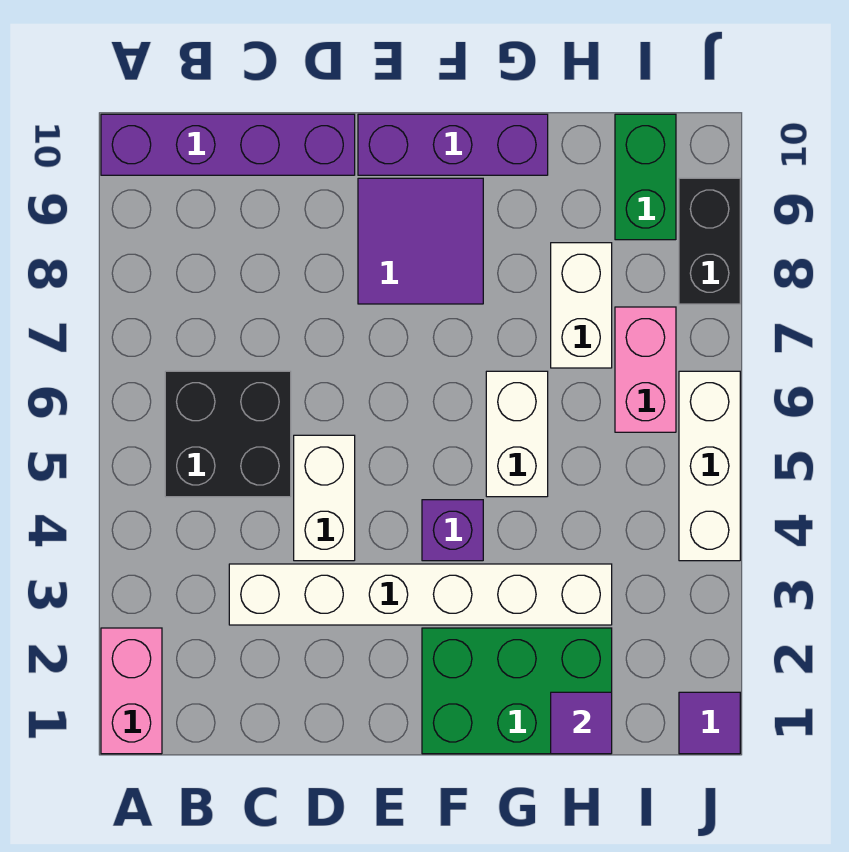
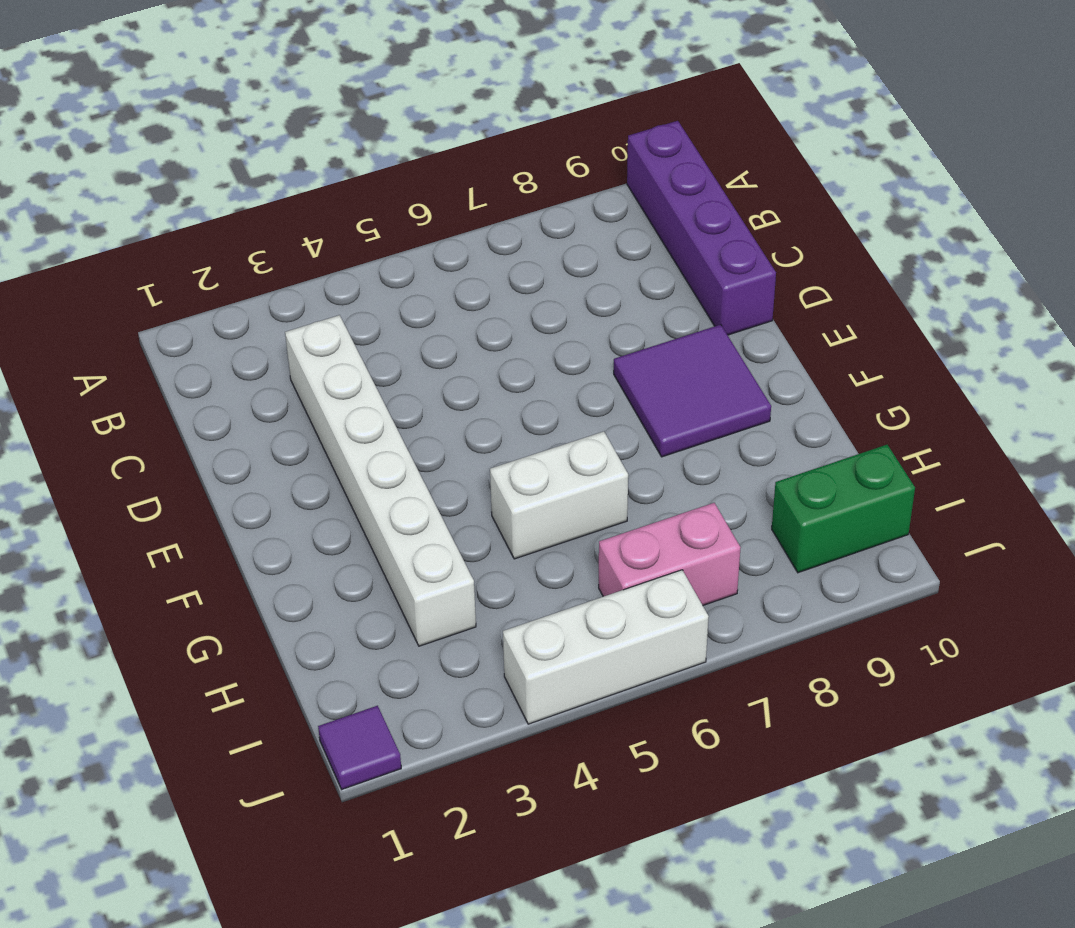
none -> pink brick A1:A2 level 1
none -> black brick B5:C6 level 1
none -> white brick D4:D5 level 1

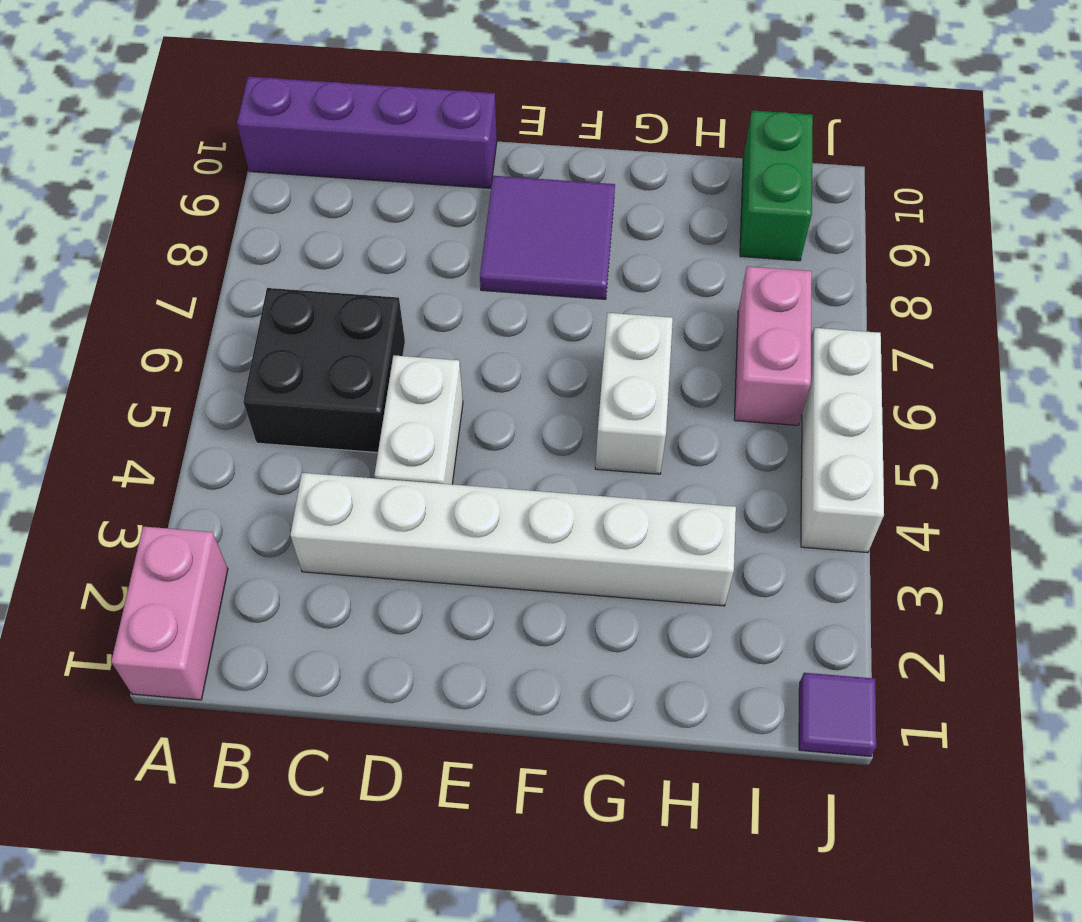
none -> purple brick E10:G10 level 1
none -> green brick F1:H2 level 1
none -> purple brick F4 level 1

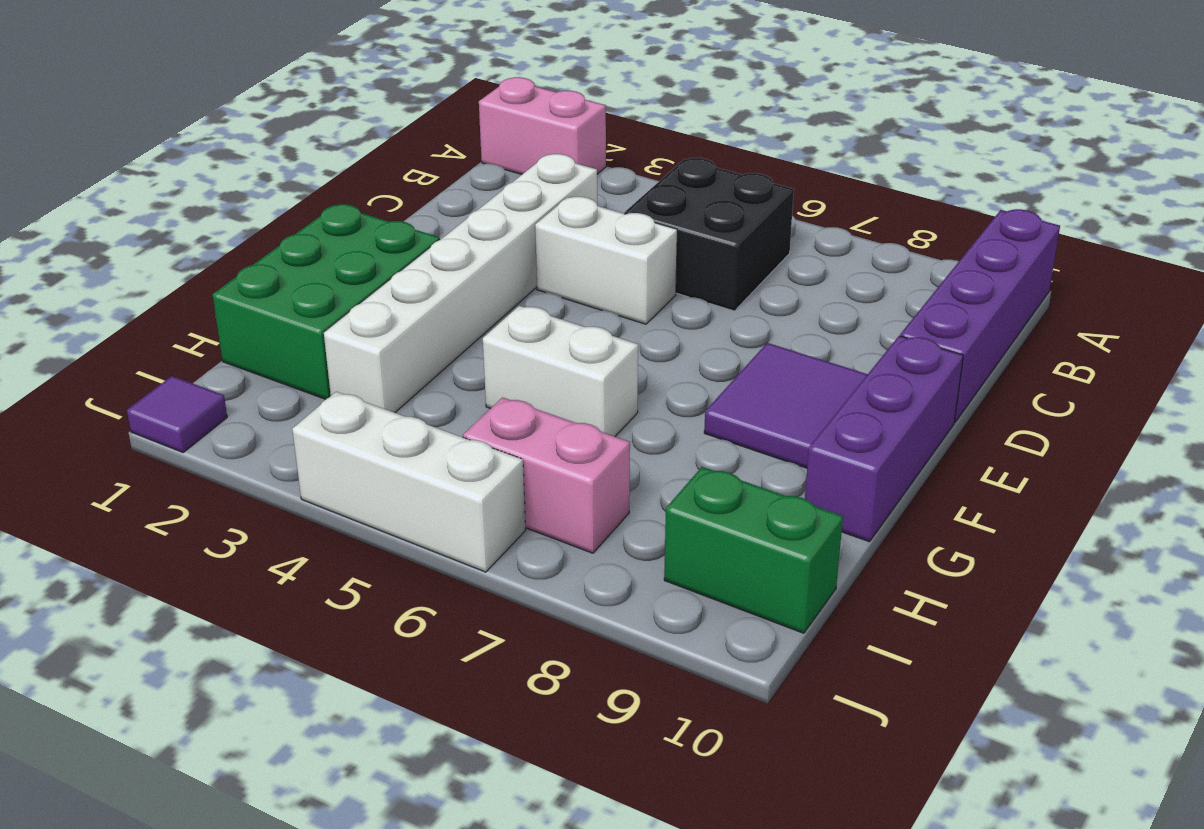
none -> purple brick F4 level 1
none -> white brick H7:H8 level 1
none -> black brick J8:J9 level 1

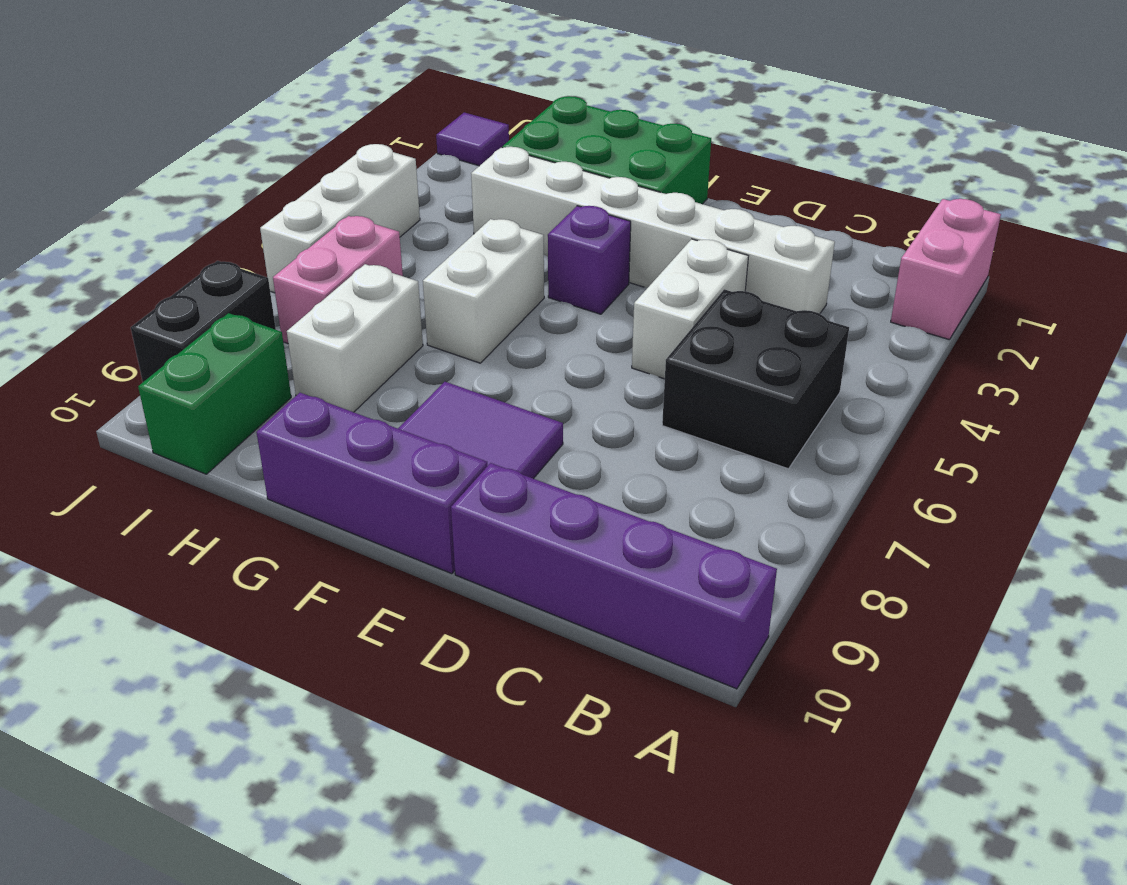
none -> purple tile H1 level 2

